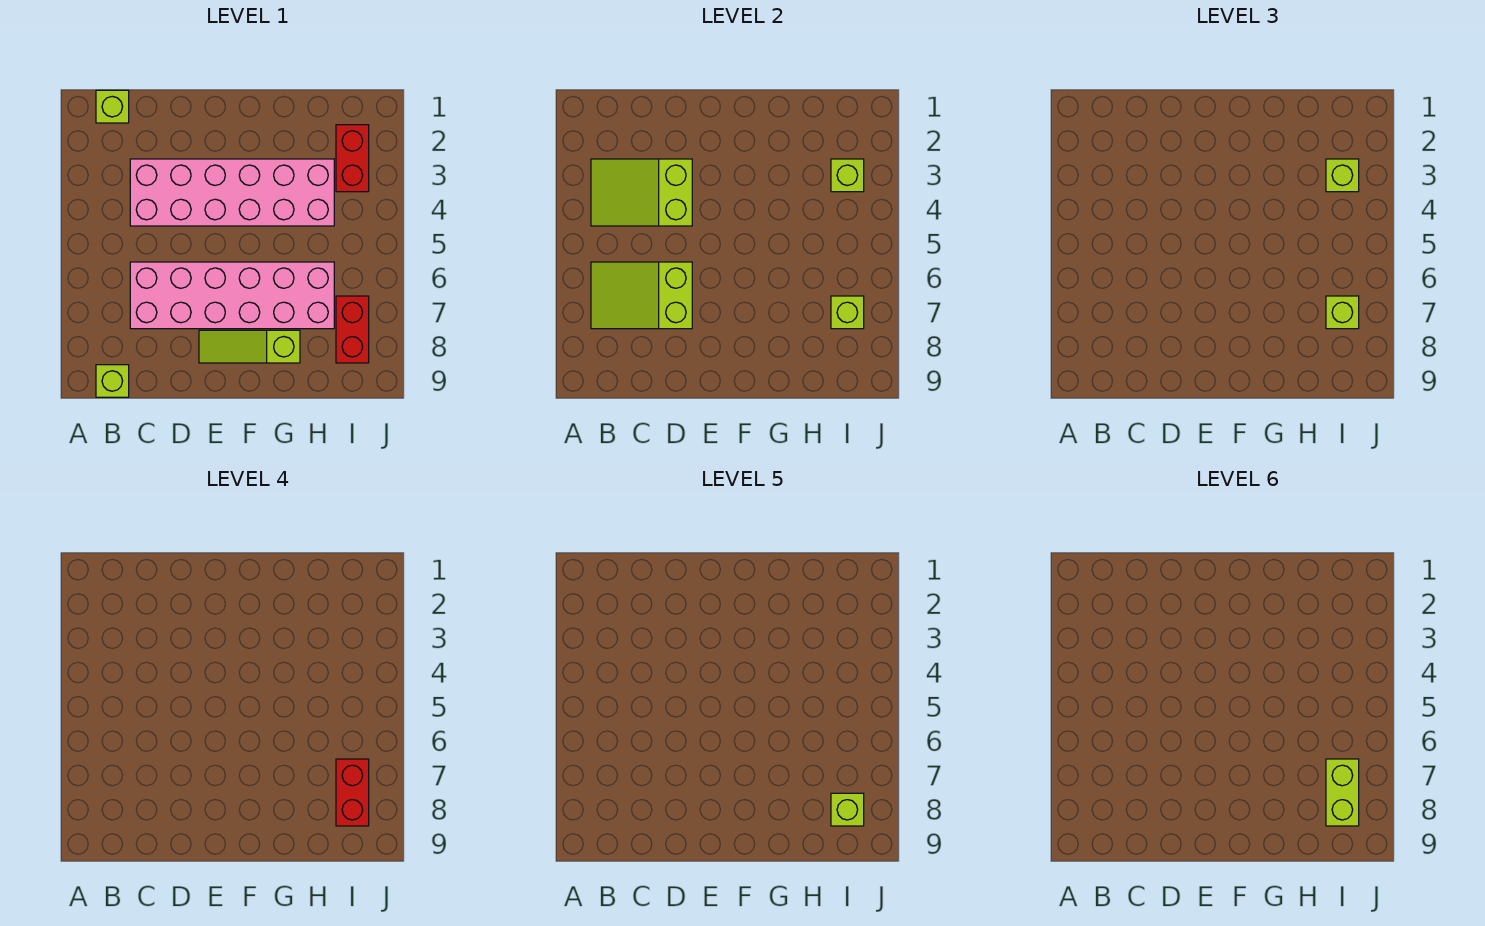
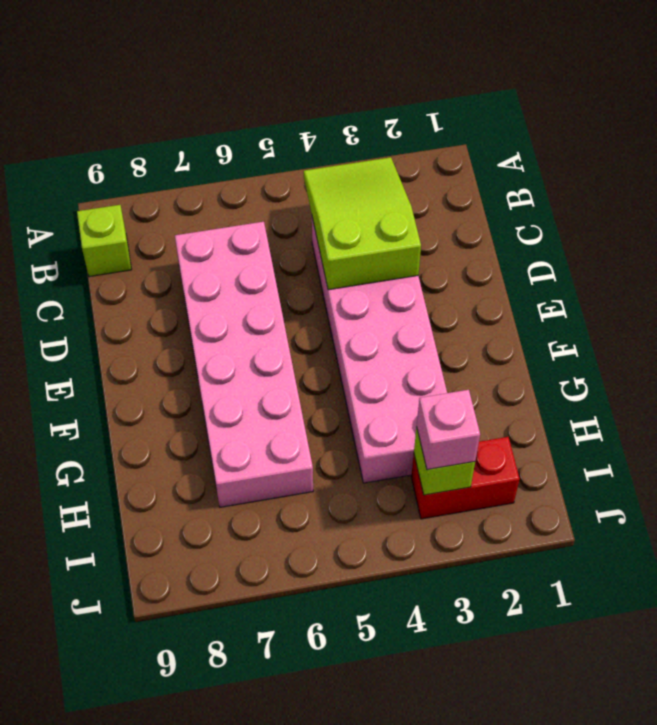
pink brick I3 level 3 -> lime brick I3 level 3
none -> lime brick B1 level 1
none -> lime slope E8:G8 level 1 top G
none -> red brick I7:I8 level 1

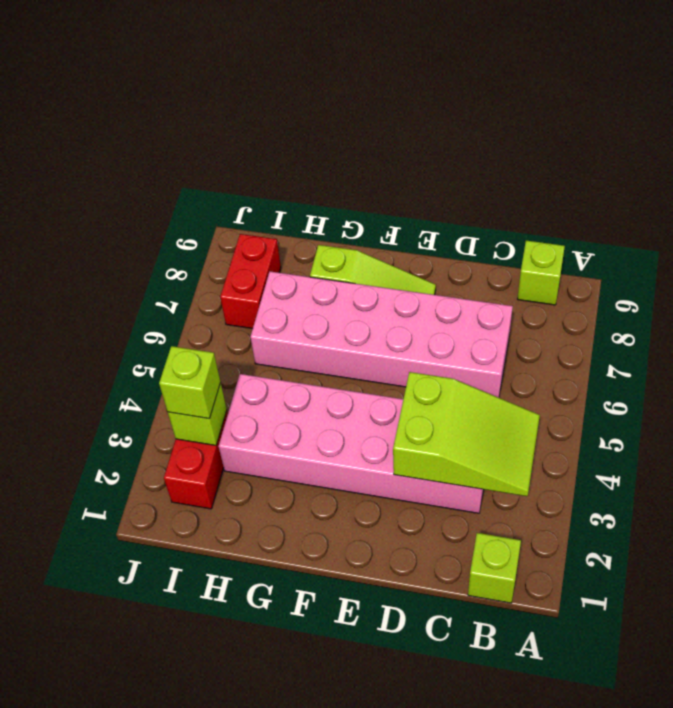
none -> lime slope B6:D7 level 2 top D
none -> lime brick I7 level 2
none -> lime brick I7 level 3

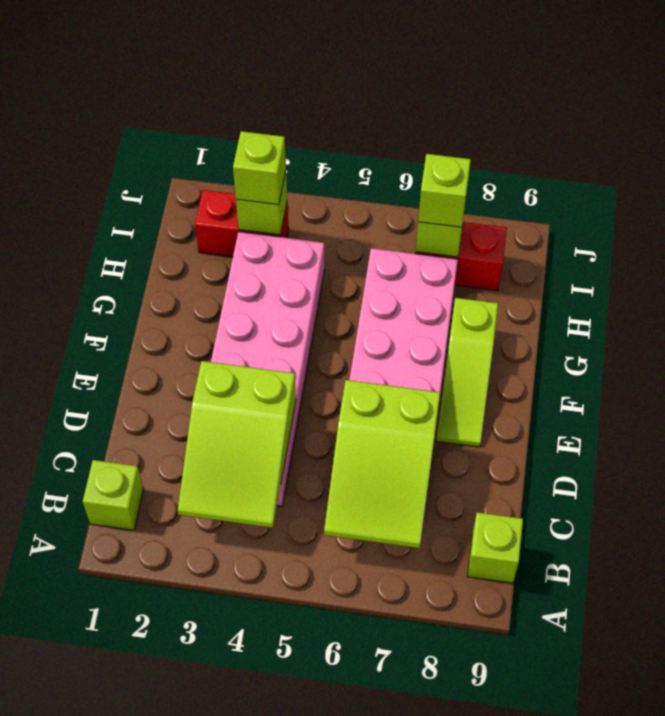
none -> red brick I7:I8 level 4
none -> lime brick I8 level 5
none -> lime brick I7:I8 level 6

